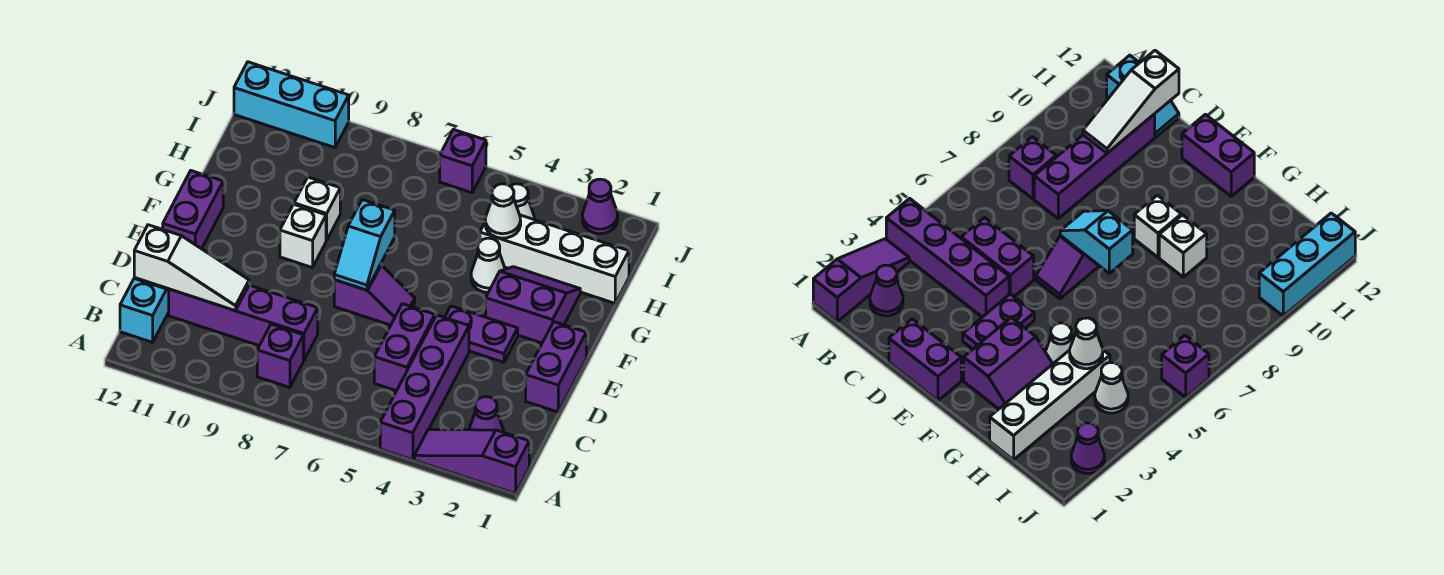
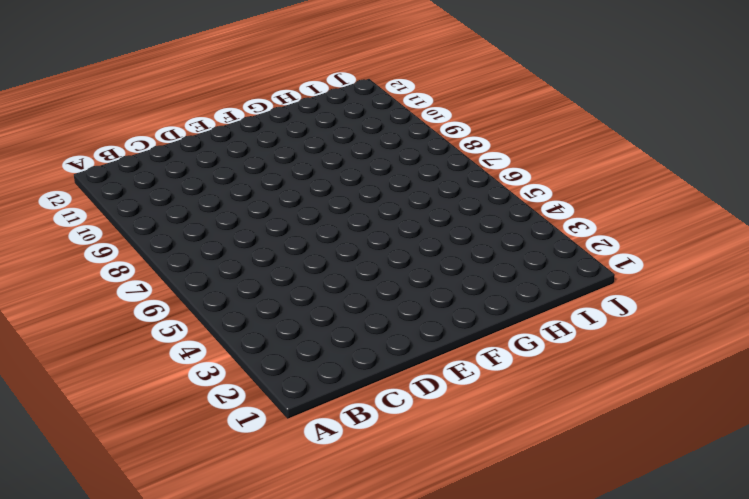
none -> purple slope A1:A3 level 1 top 1
none -> purple brick A4:D4 level 1
none -> purple cone B2 level 1

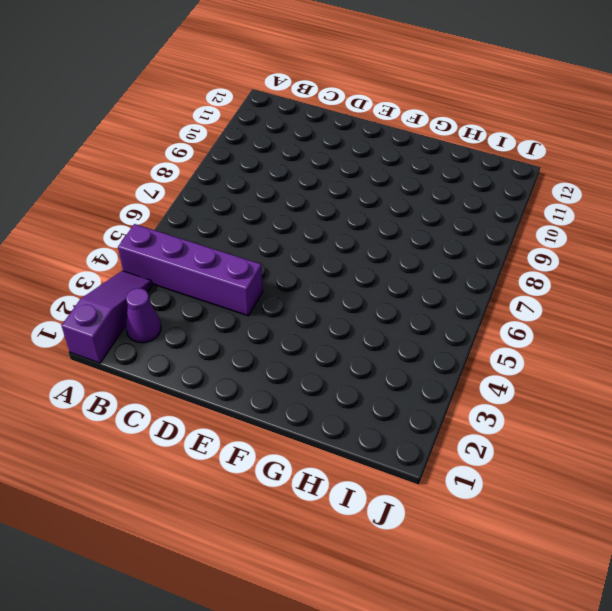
none -> purple brick B8 level 1
none -> cyan slope B12:C12 level 1 top B
none -> purple brick C5:D5 level 1

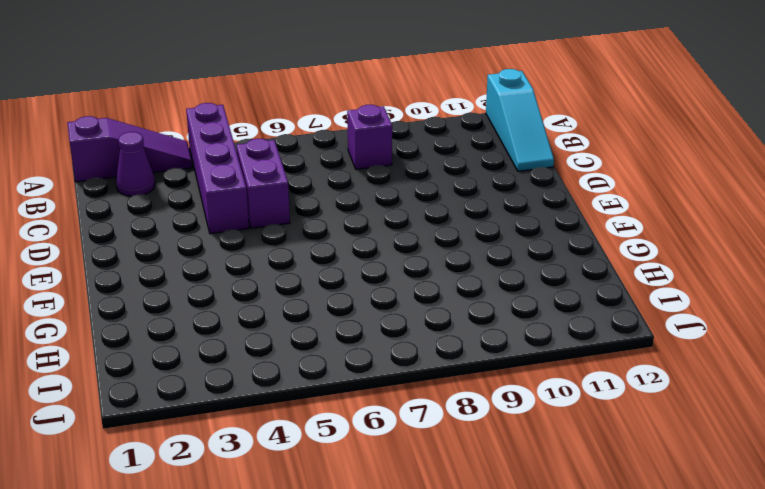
cyan slope A12:C12 level 1 top A -> cyan slope B12:C12 level 1 top B
none -> purple brick C8:C11 level 1
none -> purple brick D1:E1 level 1
none -> purple plate E3:E4 level 1

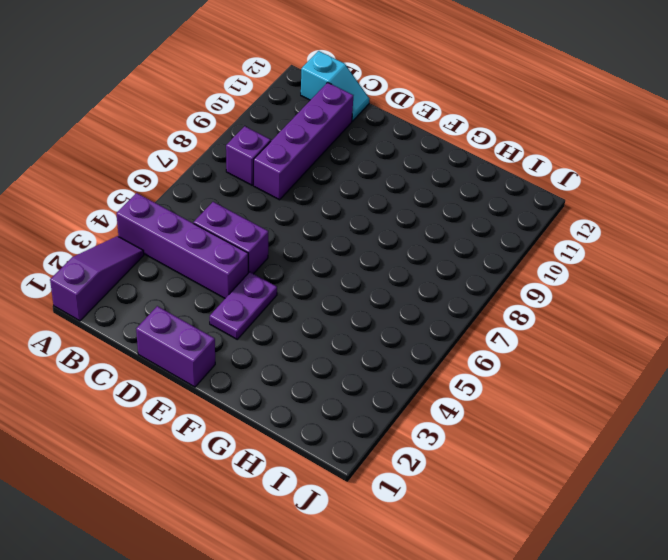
none -> purple cone B2 level 1
none -> purple slope E6:E7 level 1 top 7
none -> purple brick E12:F12 level 1

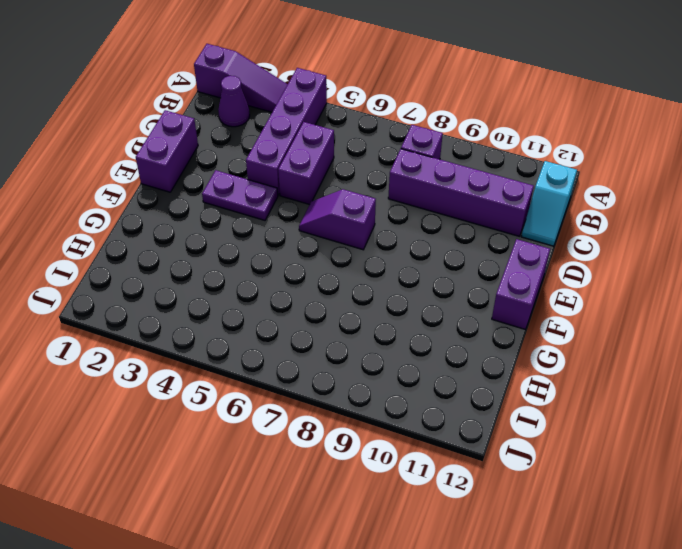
none -> purple slope F2:G3 level 1 top F
none -> white brick F9 level 1
none -> white cone G4 level 1

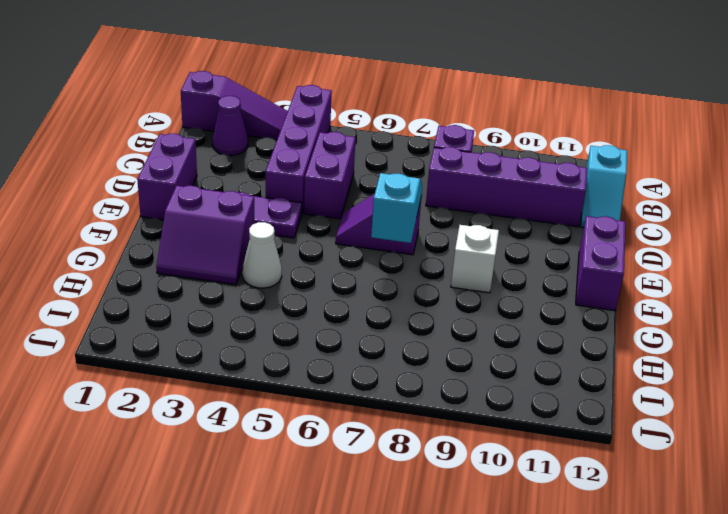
none -> white brick G9 level 1
none -> white brick H1:H4 level 1
none -> white cone I4 level 1

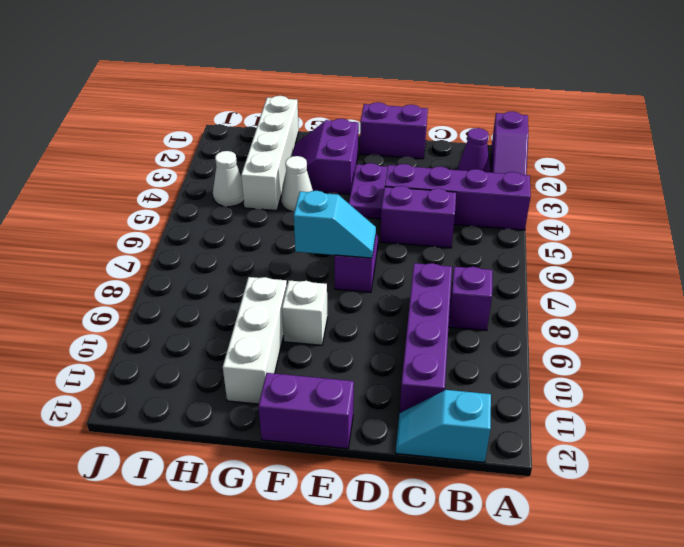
white brick G9:G11 level 1 -> white brick G9 level 1
none -> purple cone J2 level 1
none -> purple brick J6 level 1
none -> cyan brick J10:J12 level 1

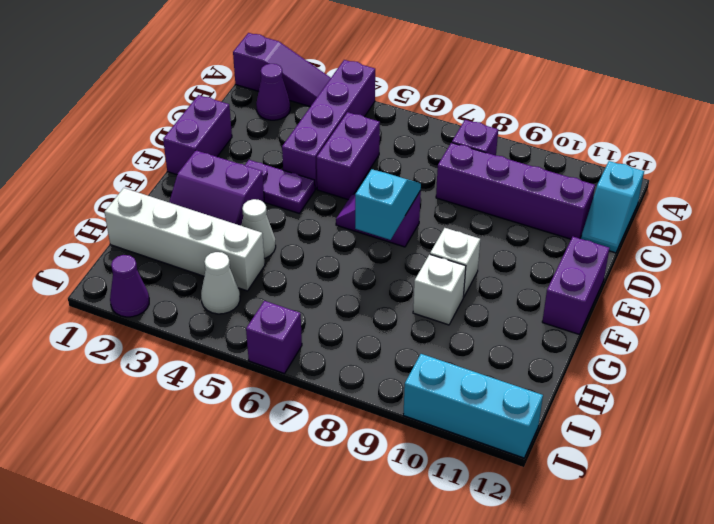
none -> white slope C10:C12 level 2 top 12
none -> white cone H4 level 2

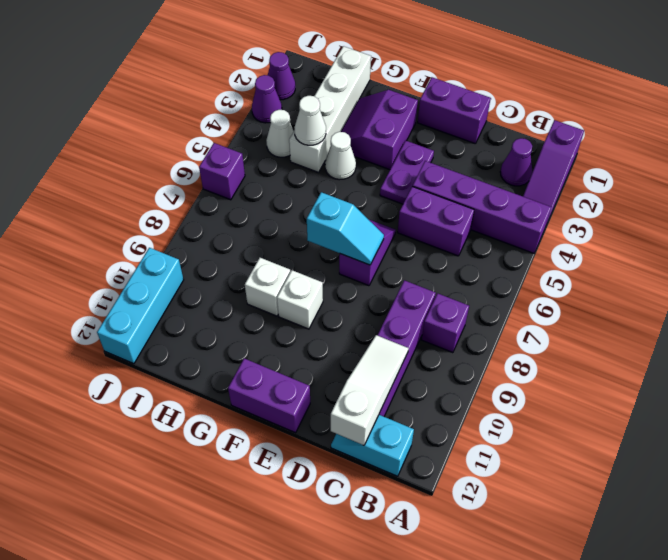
purple cone J3 level 1 -> none

